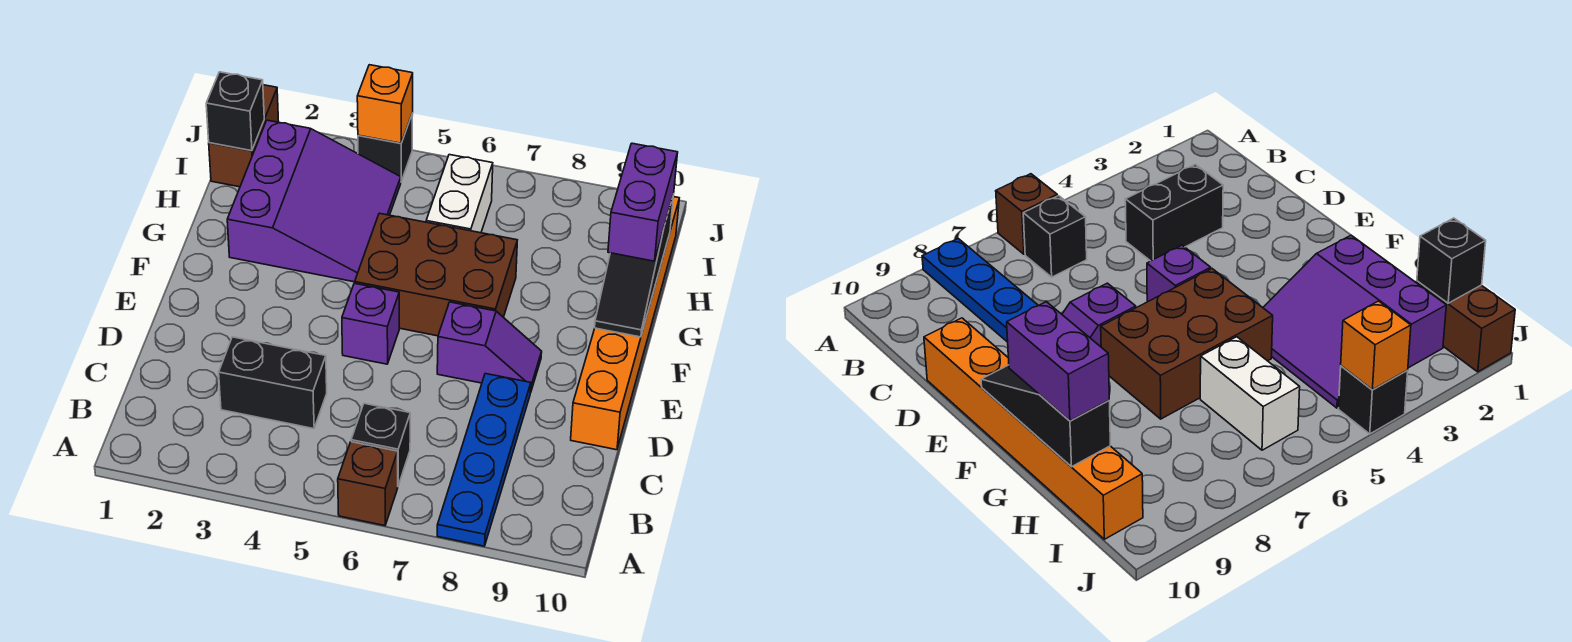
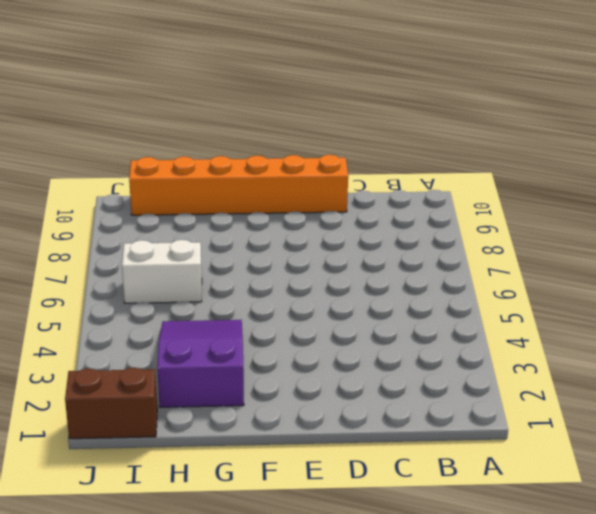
purple slope G2:H4 level 1 top 2 -> purple slope G2:I4 level 1 top 2
none -> brown brick A6 level 1
none -> blue plate A8:D8 level 1
none -> black brick B6 level 1

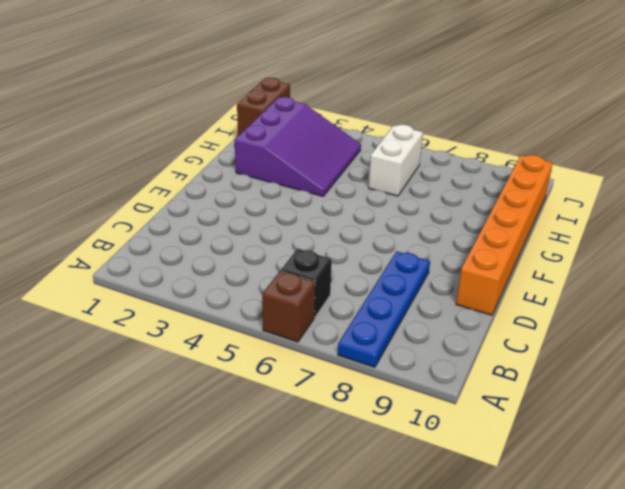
none -> black brick C3:C4 level 1
none -> purple brick E5 level 1
none -> purple slope E7:E8 level 1 top 7

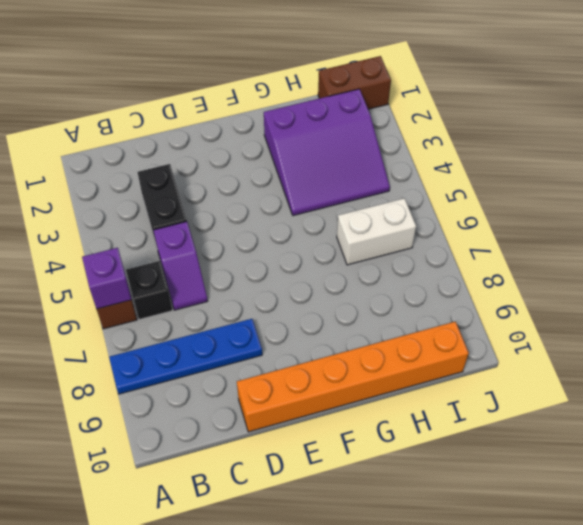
purple brick A6 level 2 -> purple brick E5 level 1
purple slope C5:C6 level 1 top 5 -> purple slope E7:E8 level 1 top 7
none -> brown brick F5:G7 level 1
none -> black brick J4 level 1
none -> black slope F10:H10 level 2 top H

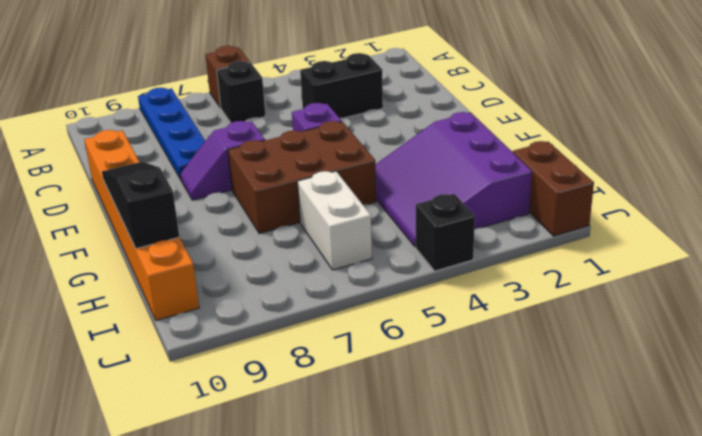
none -> black brick I1 level 2
none -> orange brick J4 level 2
none -> purple brick G10:H10 level 3

